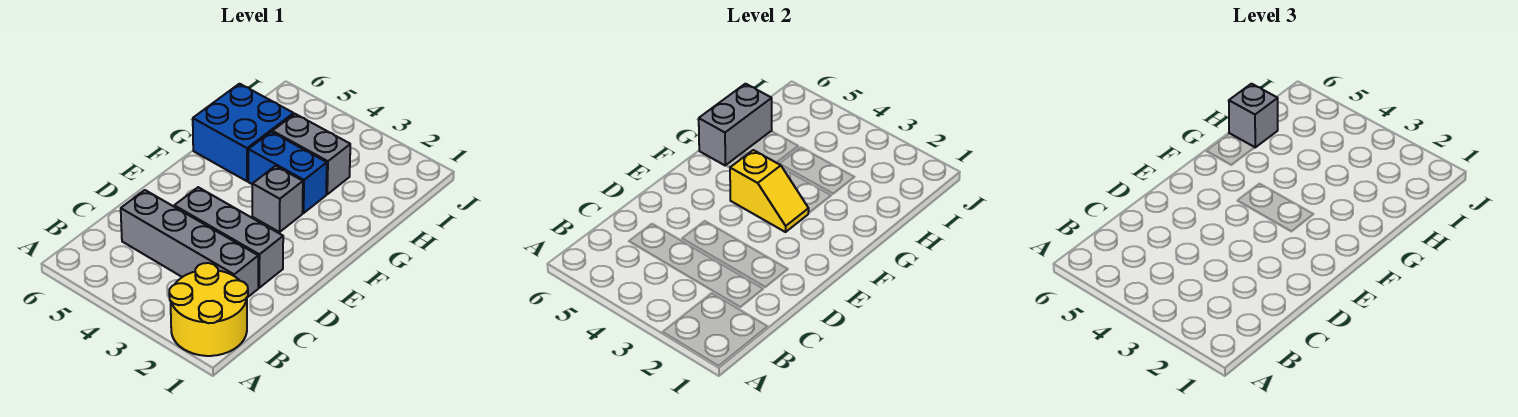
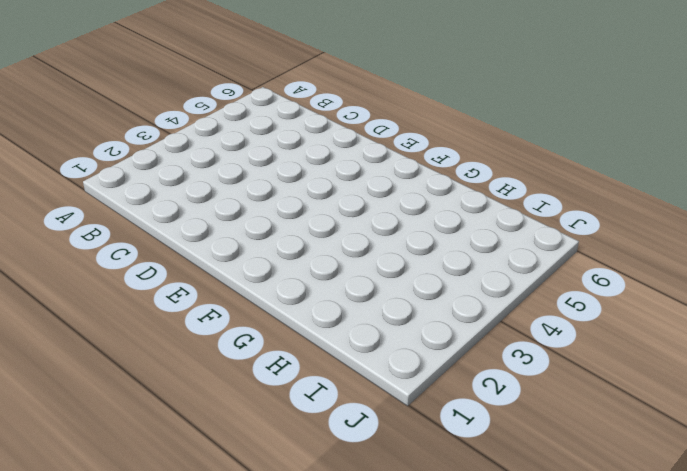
none -> yellow round brick A1:B2 level 1
none -> grey brick C2:C5 level 1

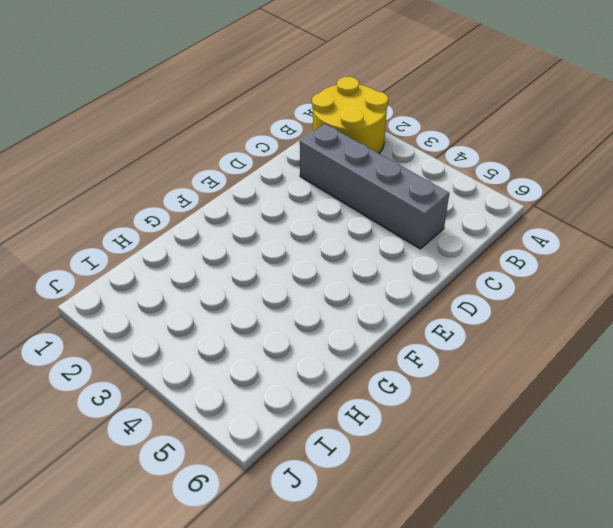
none -> grey brick D2:D4 level 1
none -> grey brick F3 level 1

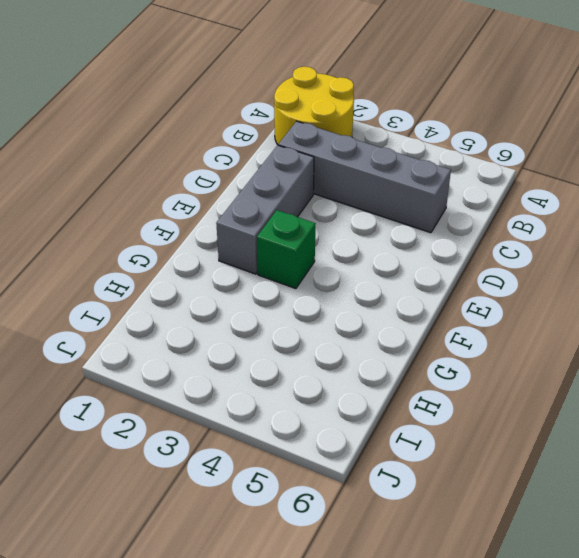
grey brick D2:F2 level 1 -> grey brick D2:D4 level 1
green brick F3 level 1 -> grey brick F3 level 1
none -> blue brick G3:G4 level 1
none -> blue brick G5:H6 level 1

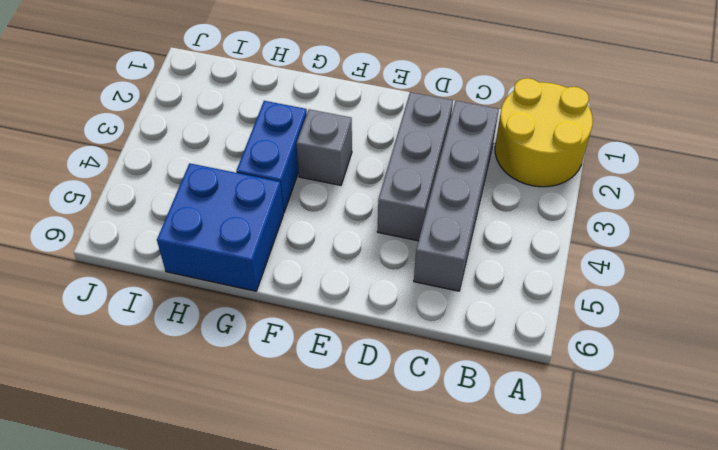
none -> grey brick H3:H4 level 1
none -> yellow slope F3:F4 level 2 top 4

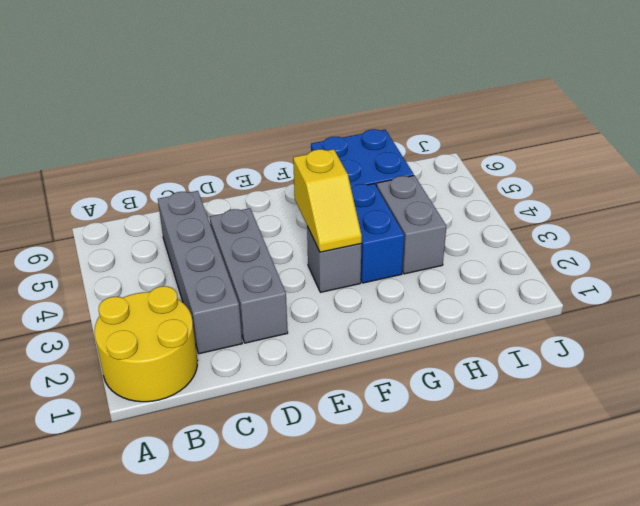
none -> grey brick G6:H6 level 2
none -> grey brick H6 level 3

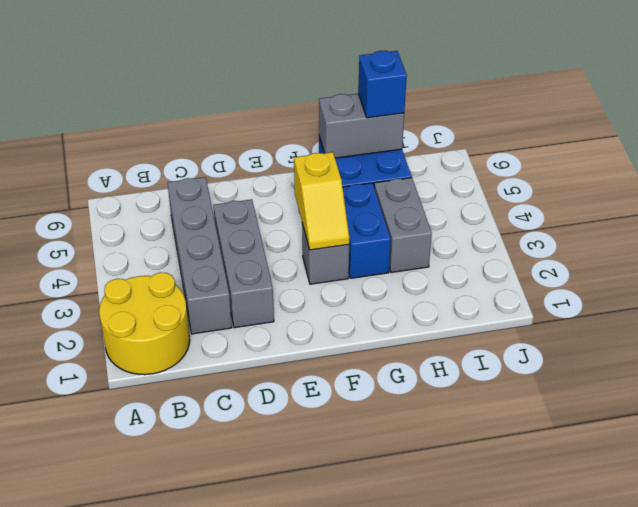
blue brick H6 level 3 -> grey brick H6 level 3

